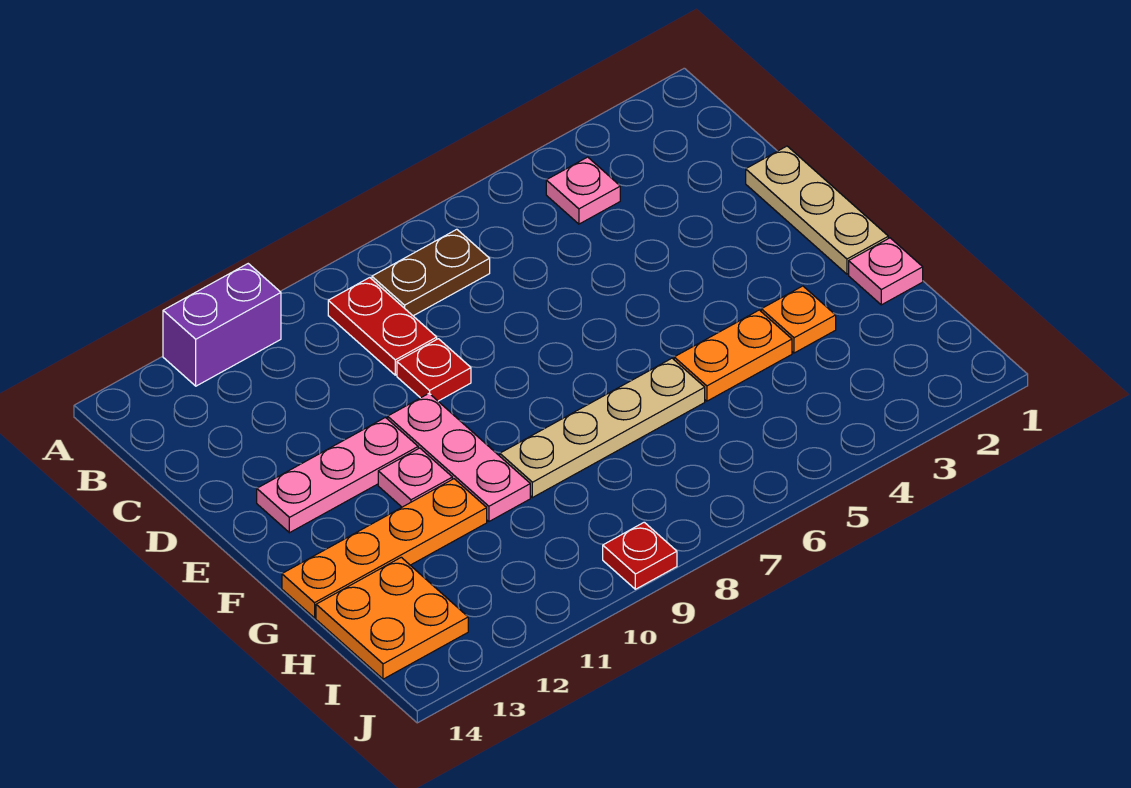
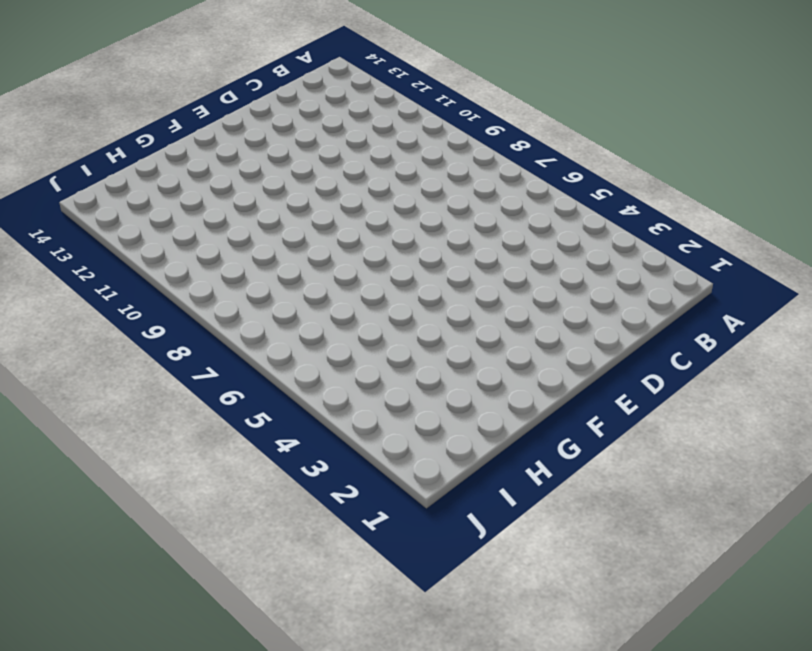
none -> purple brick A11:A12 level 1
none -> pink plate B4 level 1
none -> brown plate B7:B8 level 1

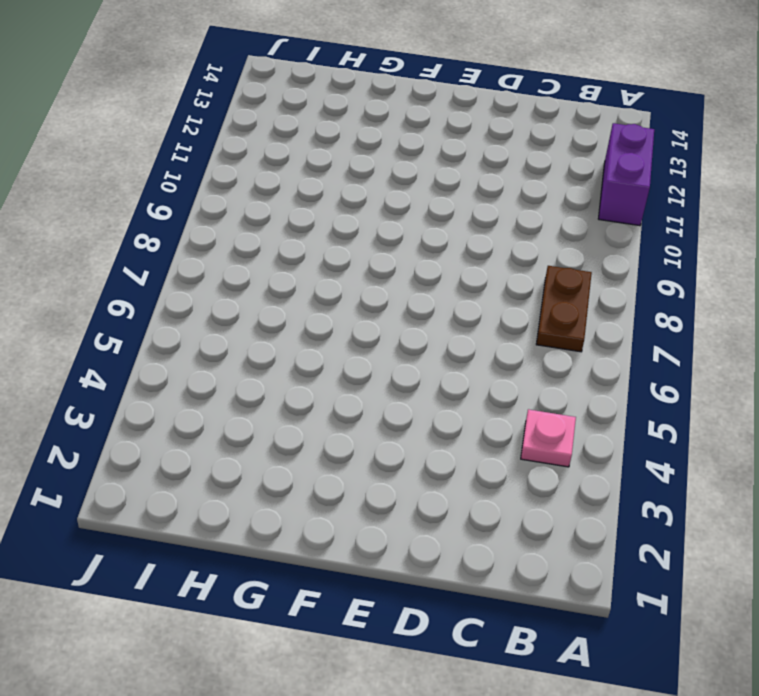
none -> red plate B9:C9 level 1
none -> tan plate D1:F1 level 1
none -> red plate D9 level 1

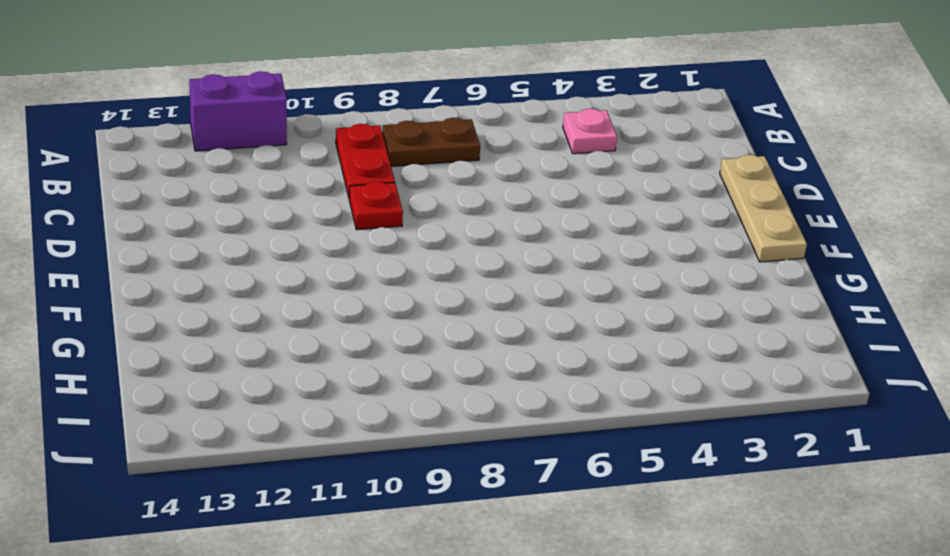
none -> pink plate E10:G10 level 1
none -> pink plate E11:E13 level 1
none -> pink plate F11 level 1

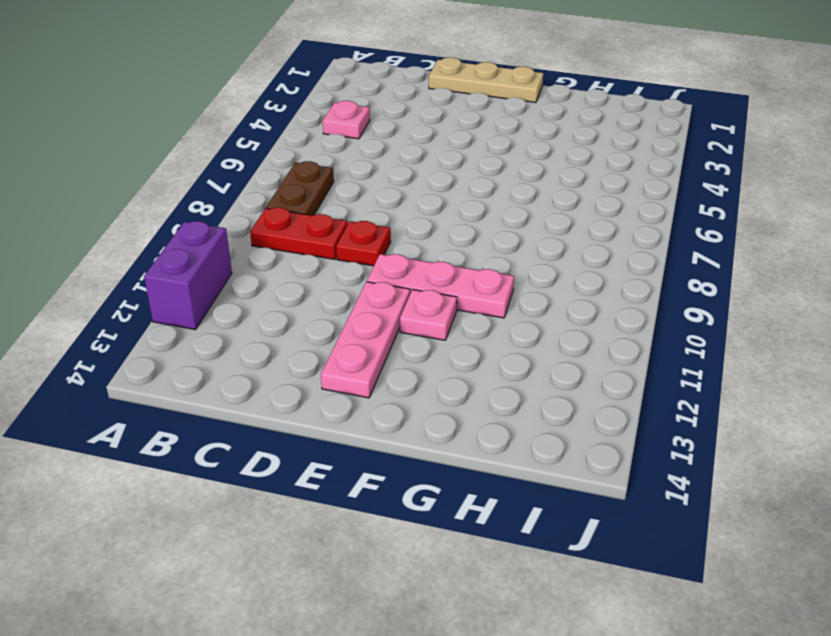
none -> pink plate G1 level 1
none -> orange plate G3 level 1
none -> orange plate G4:G5 level 1

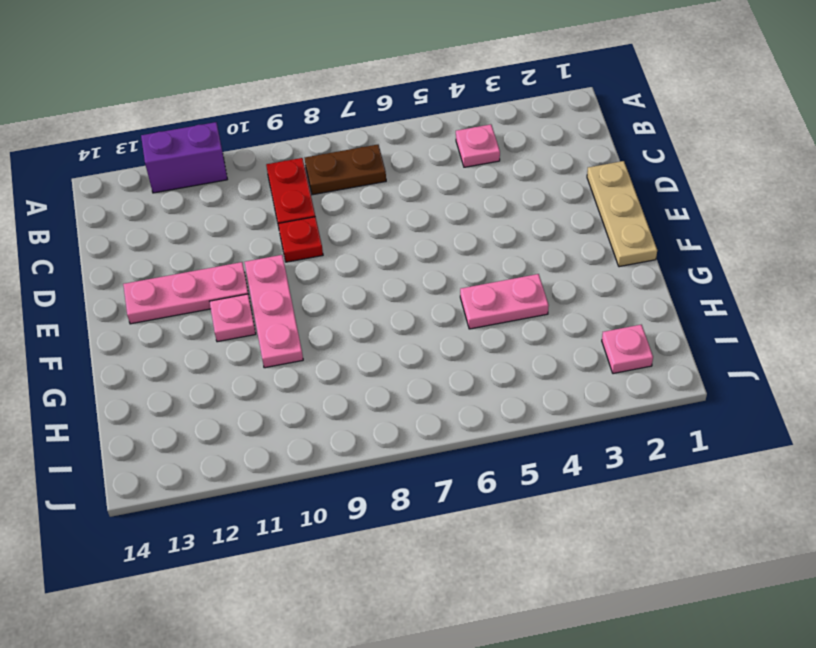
pink plate G4:G5 level 1 -> orange plate G4:G5 level 1
pink plate I2 level 1 -> pink plate G1 level 1
none -> orange plate G3 level 1
none -> tan plate G6:G9 level 1
none -> orange plate G11:G14 level 1

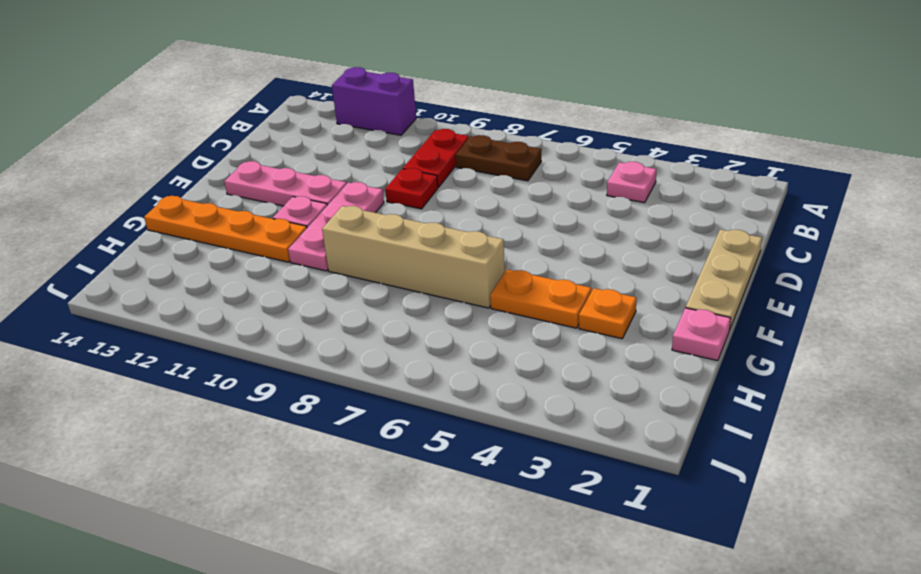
tan brick G6:G9 level 1 -> tan plate G6:G9 level 1
none -> orange plate H13:I14 level 1
none -> red plate J9 level 1

